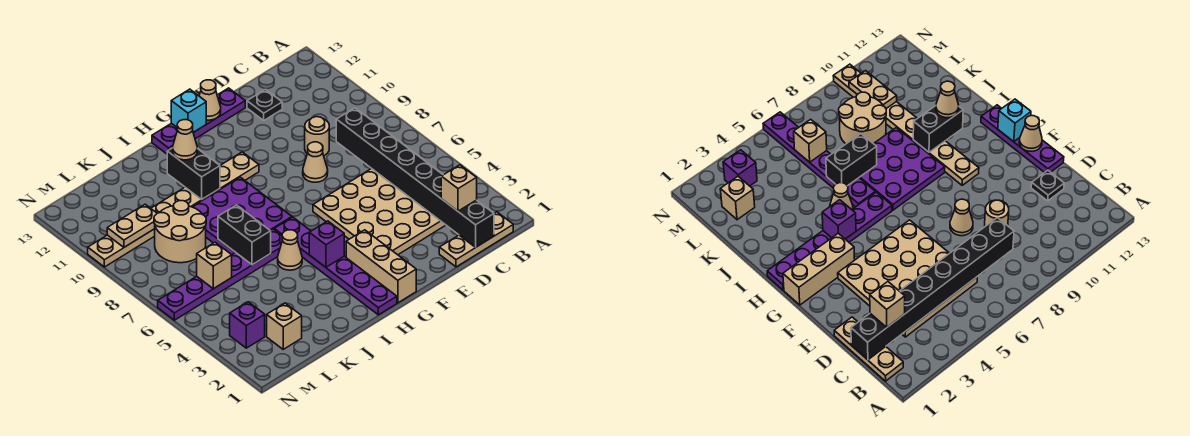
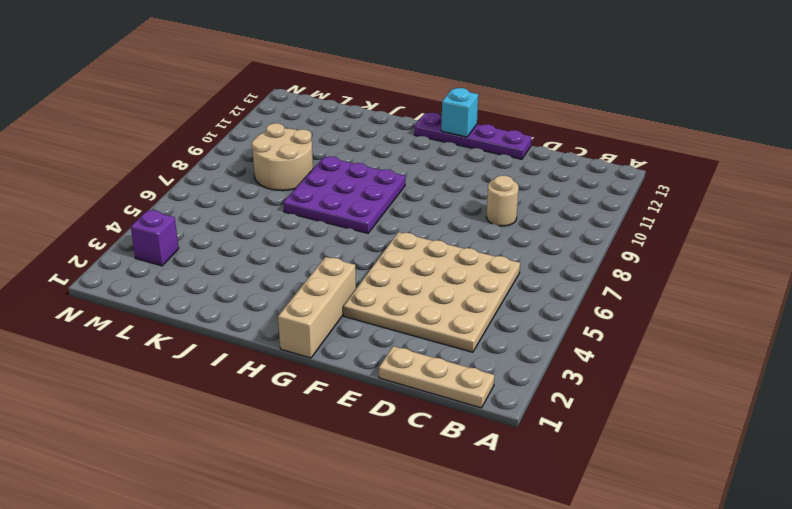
none -> black plate D12 level 1
none -> tan cone E8 level 1
none -> tan plate G10:N10 level 1

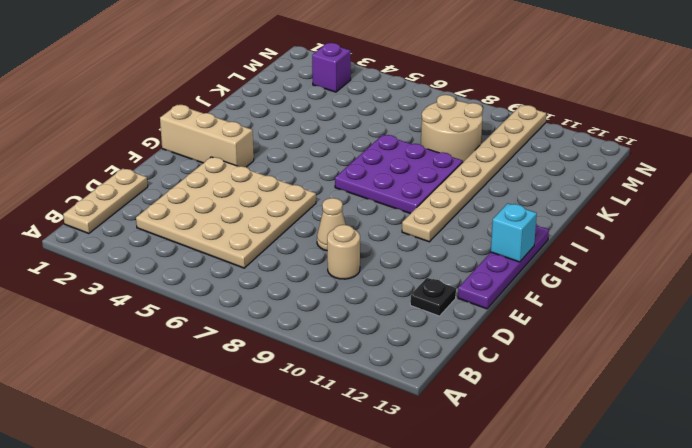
none -> purple plate H1:H6 level 1
none -> tan cone I5 level 1
none -> purple plate I6:N6 level 1

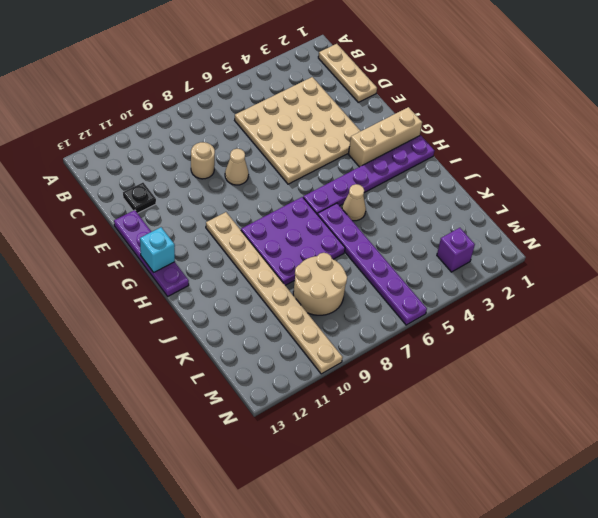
none -> tan brick L2 level 1
none -> black brick C1:C8 level 2
none -> tan cone F13 level 2

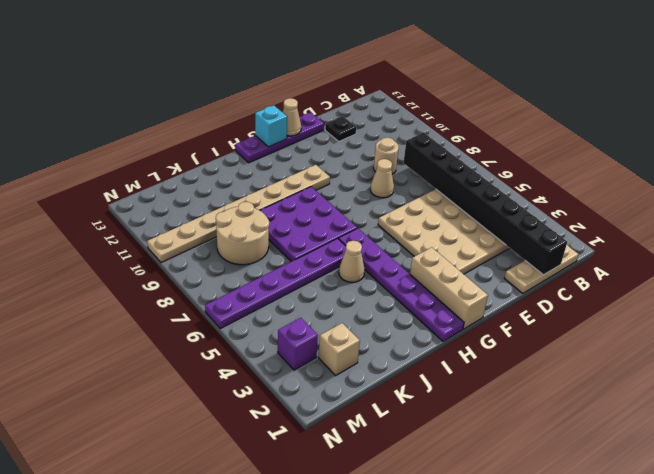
none -> purple brick H4 level 2
none -> black brick I10:I11 level 2
none -> black brick J6:J7 level 2

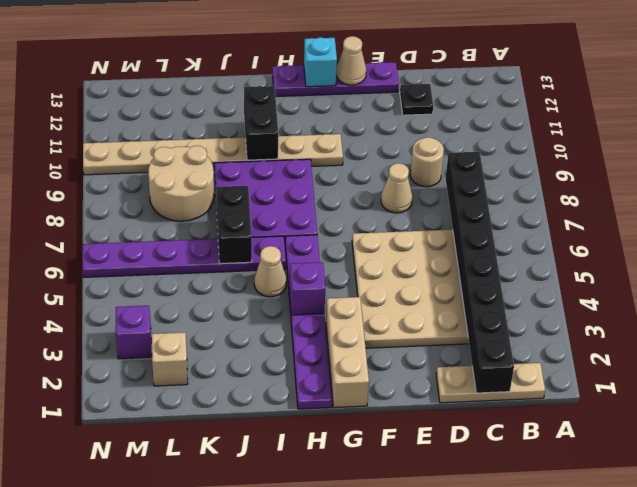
none -> tan brick L6 level 2
none -> tan plate L10:M10 level 2
none -> tan brick C2 level 3

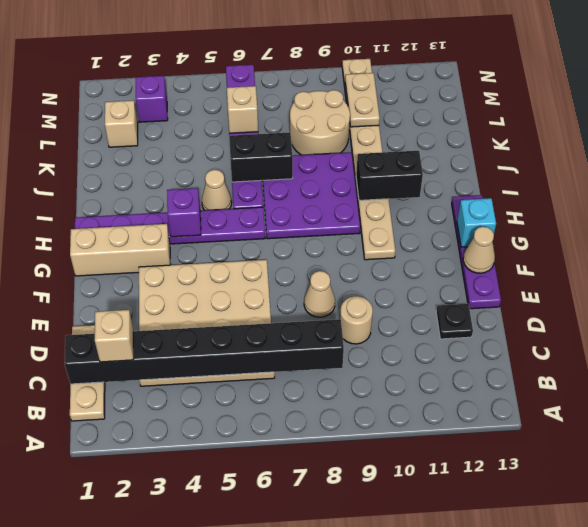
none -> tan cone I11 level 3

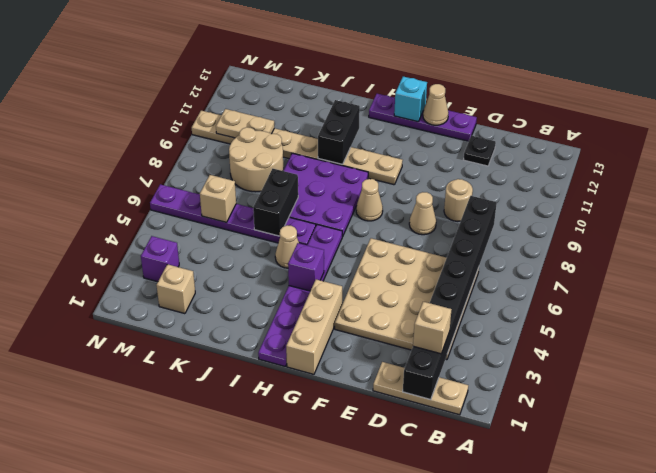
tan cone G8 level 1 -> tan cone I11 level 3

